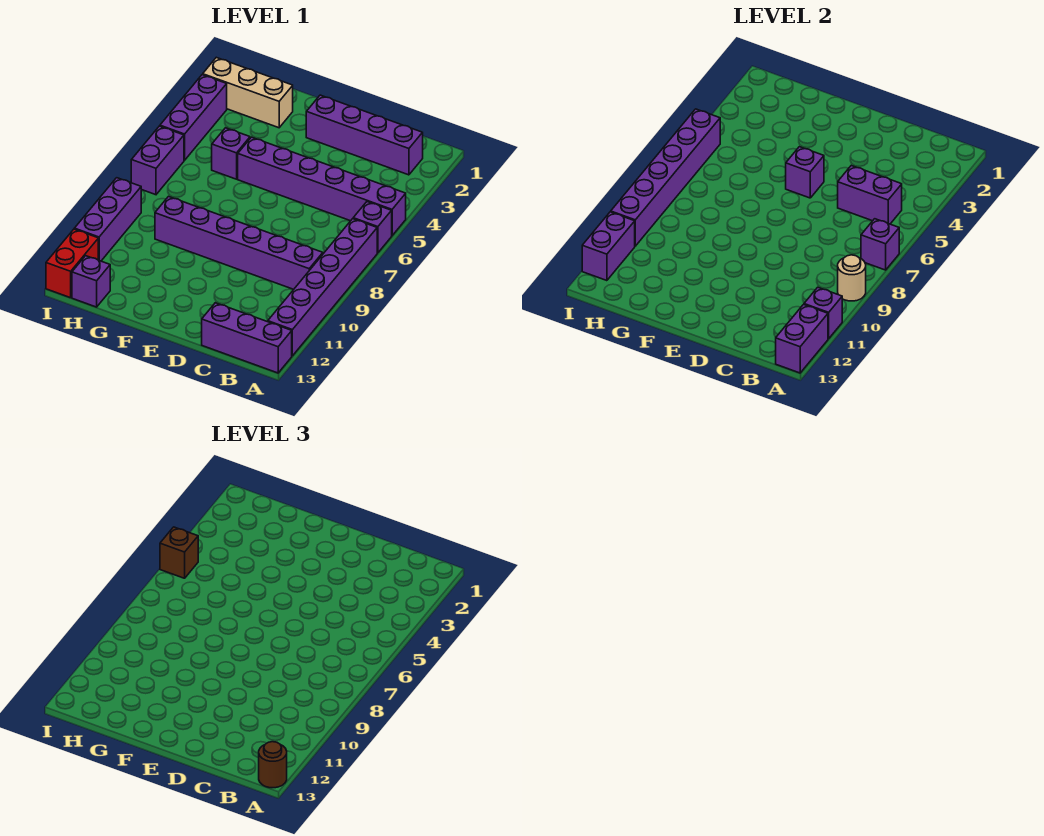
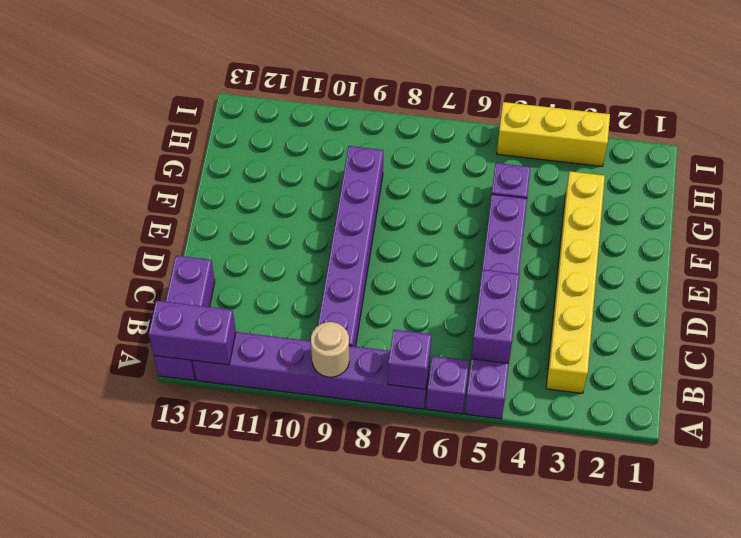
yellow brick B3:G3 level 1 -> none
yellow brick I3:I5 level 1 -> purple brick I3:I5 level 1
none -> purple brick B2:E2 level 1
none -> tan brick G2:I2 level 1
none -> purple brick H13 level 1

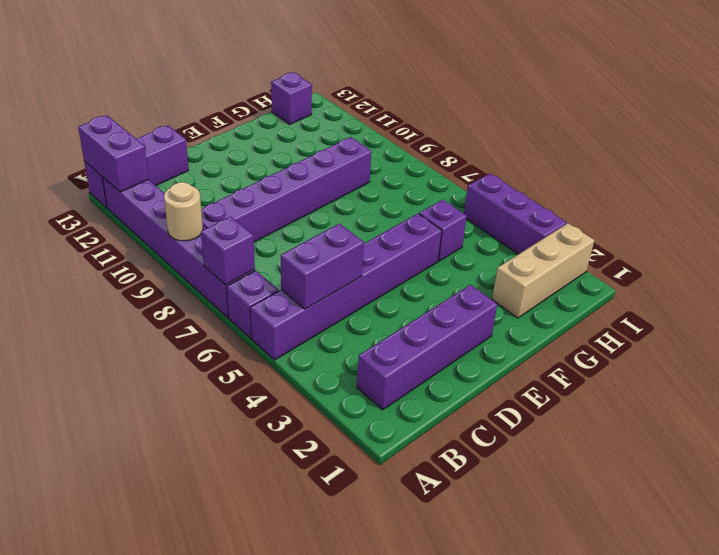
none -> purple brick I6:I7 level 1
none -> purple brick I9:I11 level 1
none -> red brick I12:I13 level 1

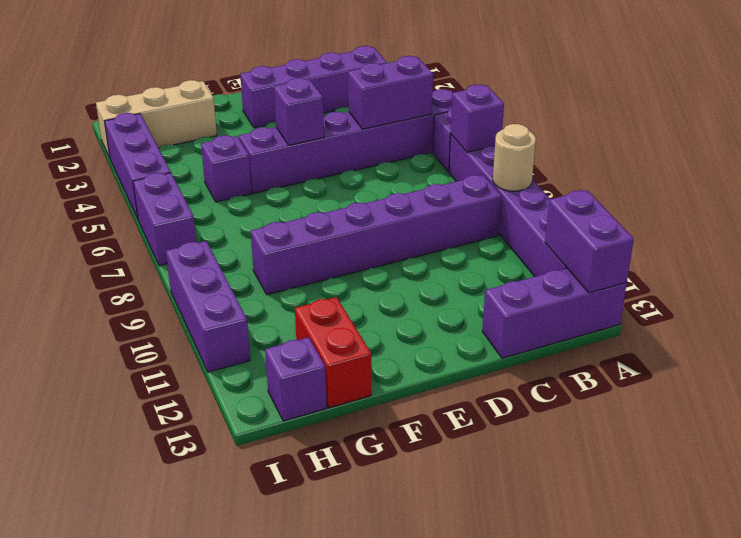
red brick G12:G13 level 1 -> red brick I12:I13 level 1
none -> purple brick A11 level 2
none -> purple brick I5:I10 level 2
none -> purple brick I11:I12 level 2

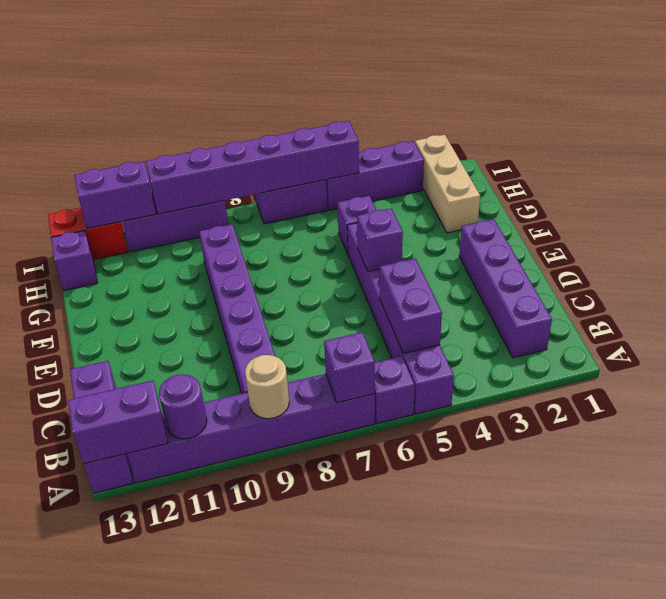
purple round brick A11 level 2 -> purple brick A11 level 2
none -> brown round brick A13 level 3
none -> brown brick I5 level 3

